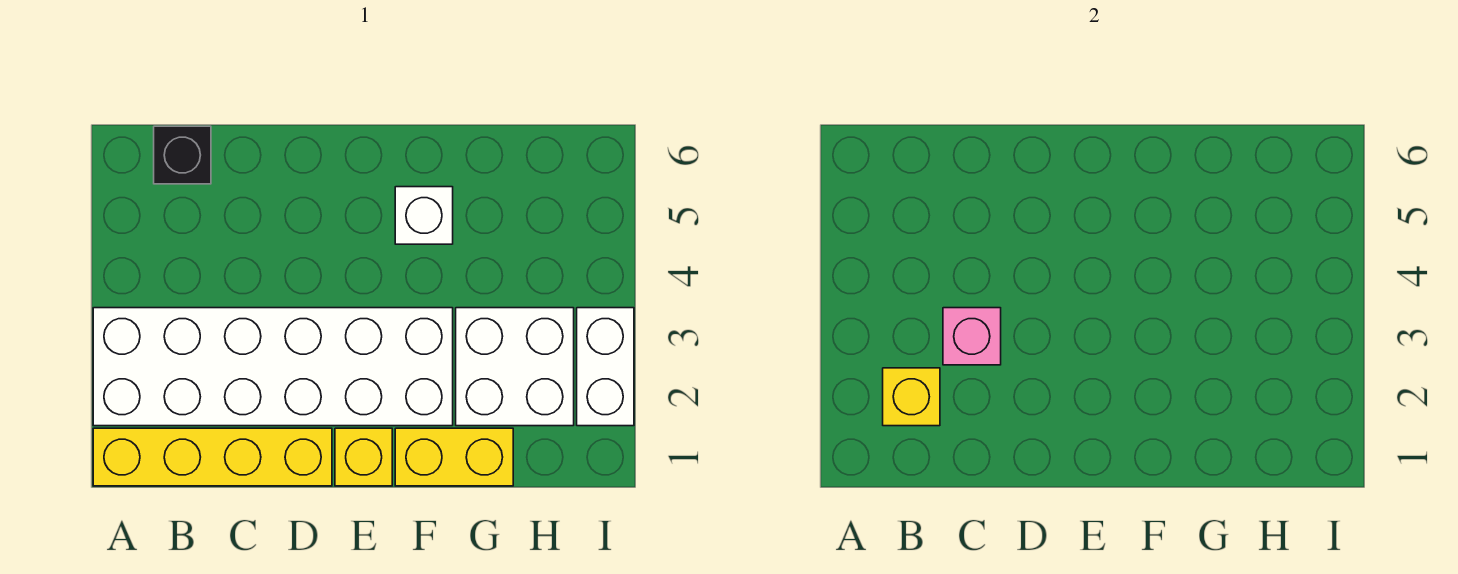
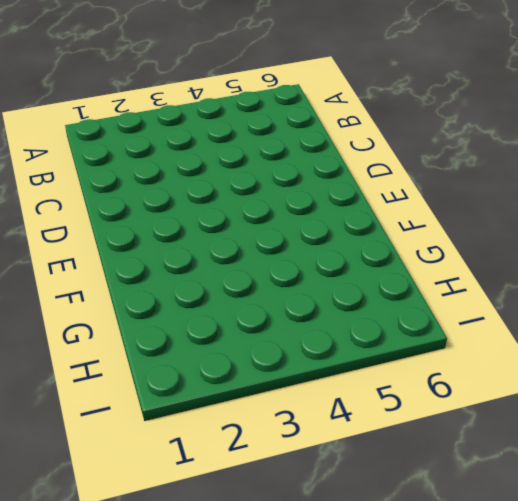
none -> yellow brick A1:D1 level 1
none -> white brick A2:F3 level 1

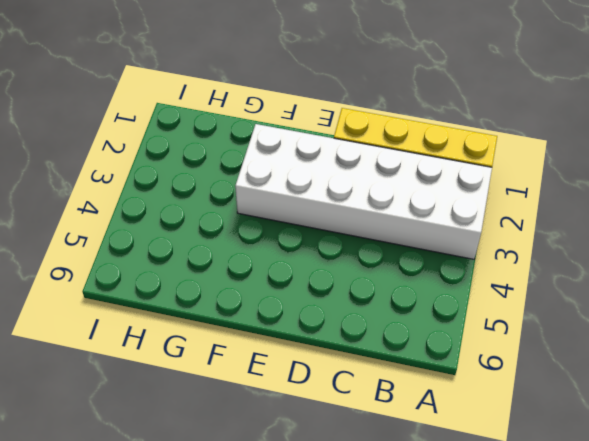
none -> black brick B6 level 1
none -> yellow brick E1 level 1

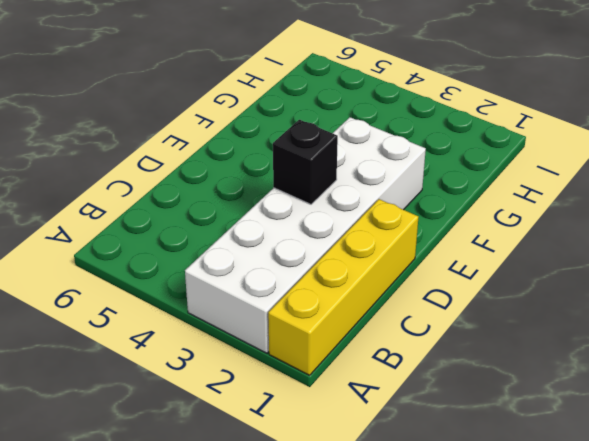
black brick D3 level 2 -> black brick B6 level 1
none -> yellow brick E1 level 1
none -> yellow brick F1:G1 level 1

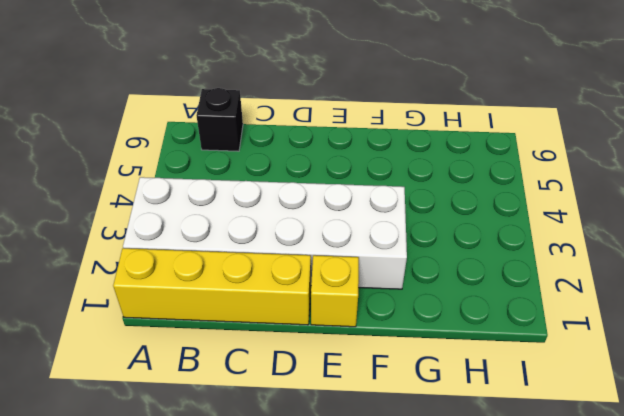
none -> yellow brick F1:G1 level 1
none -> white brick F5 level 1

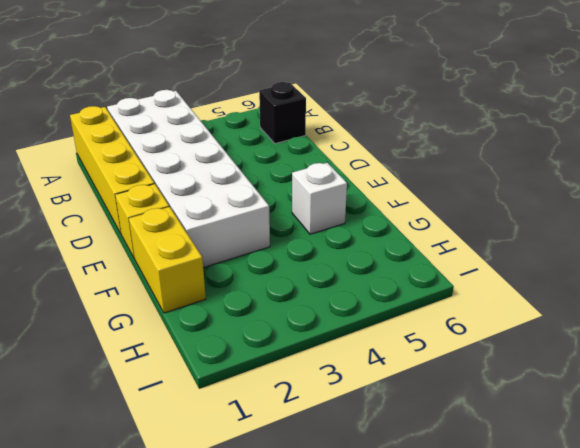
none -> white brick G2:H3 level 1
none -> white brick I2:I3 level 1

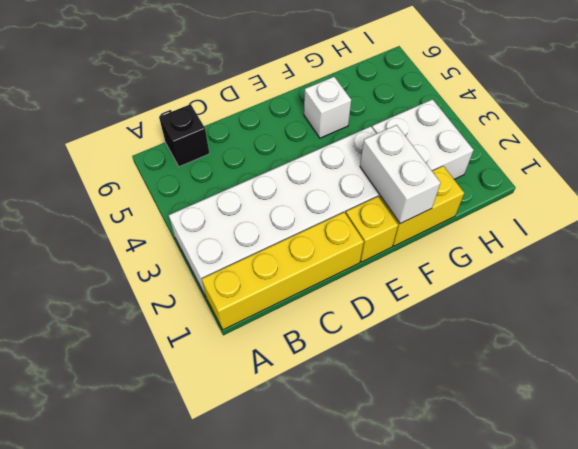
white brick F1:F2 level 2 -> white brick I2:I3 level 1
none -> yellow brick B2 level 2
none -> pink brick C3 level 2

